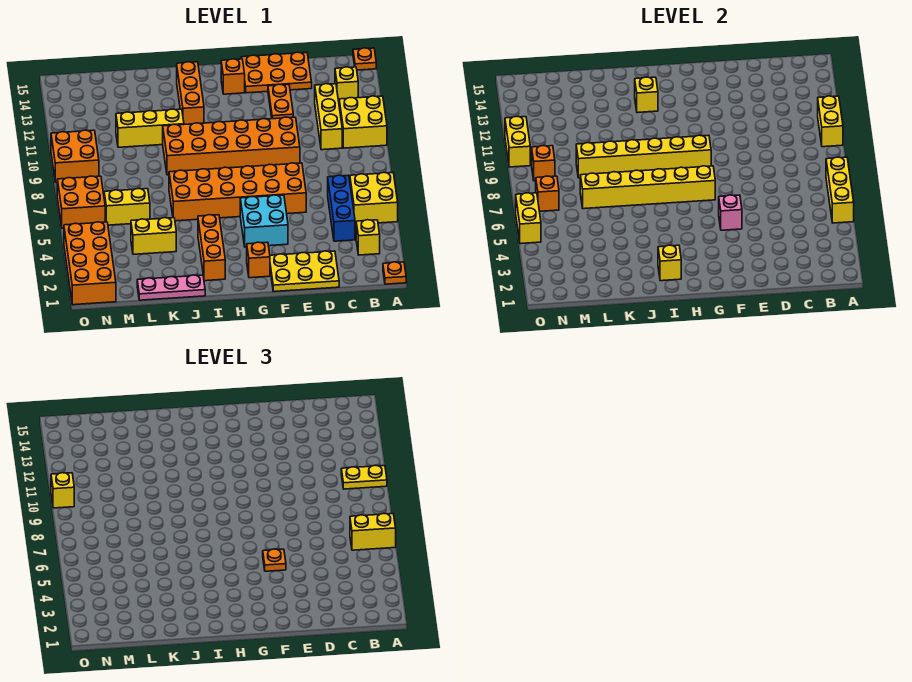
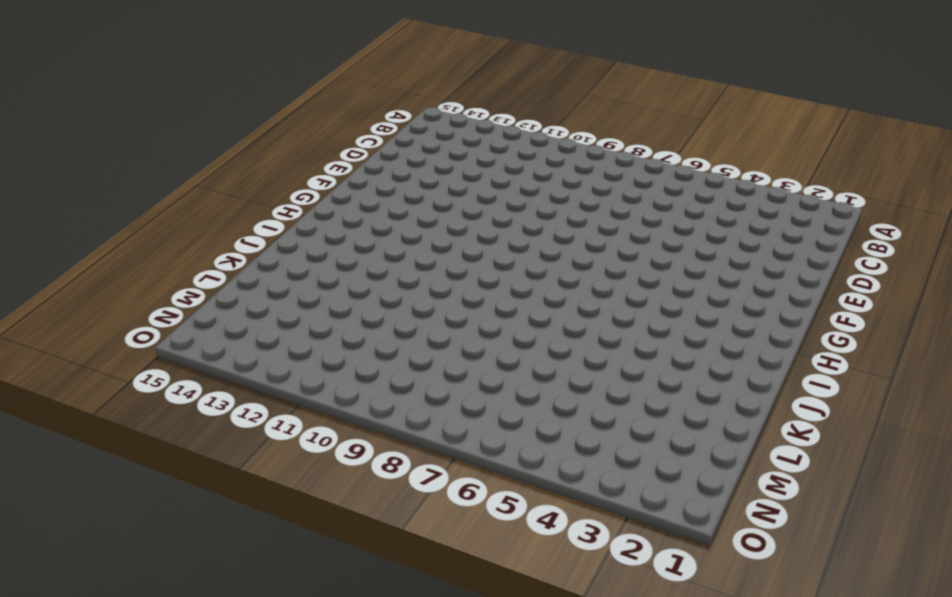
none -> orange plate A1 level 1
none -> yellow brick A5:B6 level 1
none -> yellow brick A10:B11 level 1
none -> orange plate A15 level 1

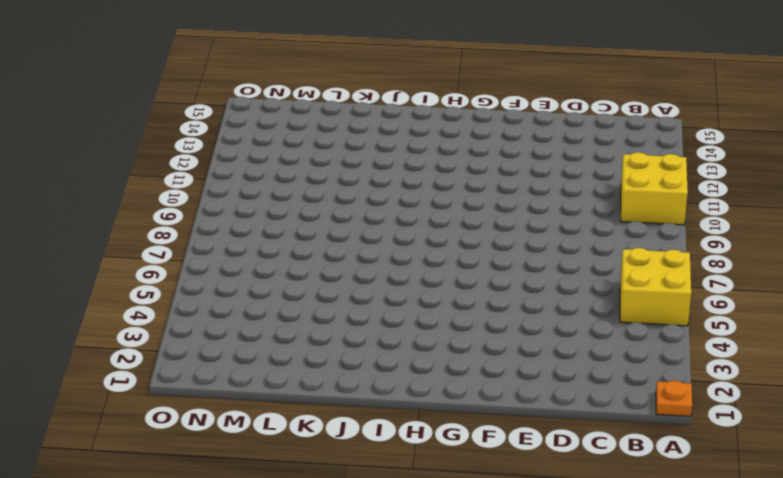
none -> orange plate A15 level 1
none -> yellow brick B3 level 1
none -> yellow brick B13 level 1
none -> blue brick C4:C6 level 1

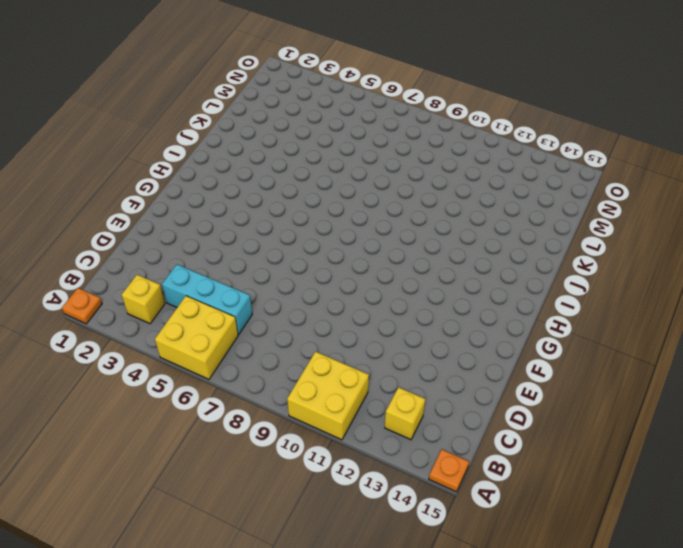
cyan brick C4:C6 level 1 -> blue brick C4:C6 level 1
none -> yellow brick C10:C12 level 1
none -> yellow plate D1:F2 level 1
none -> orange plate D14:F15 level 1
none -> orange brick E6:J7 level 1

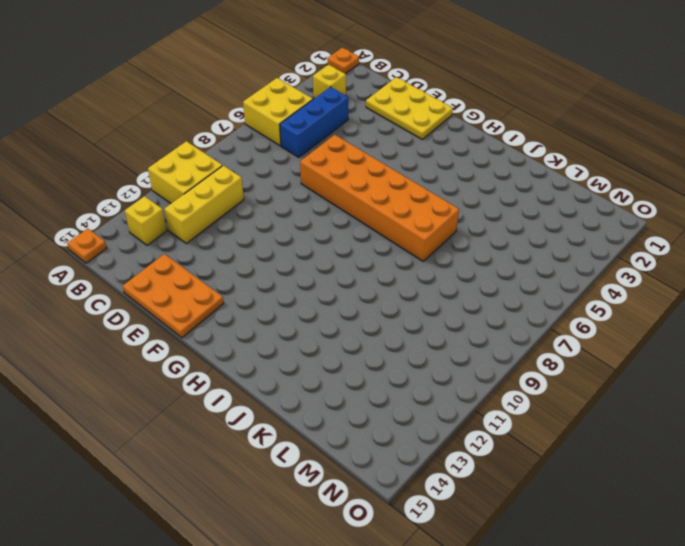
none -> orange brick E9:J10 level 1
none -> orange plate E12:E13 level 1
none -> cyan brick F4:G5 level 1
none -> orange brick G2 level 1

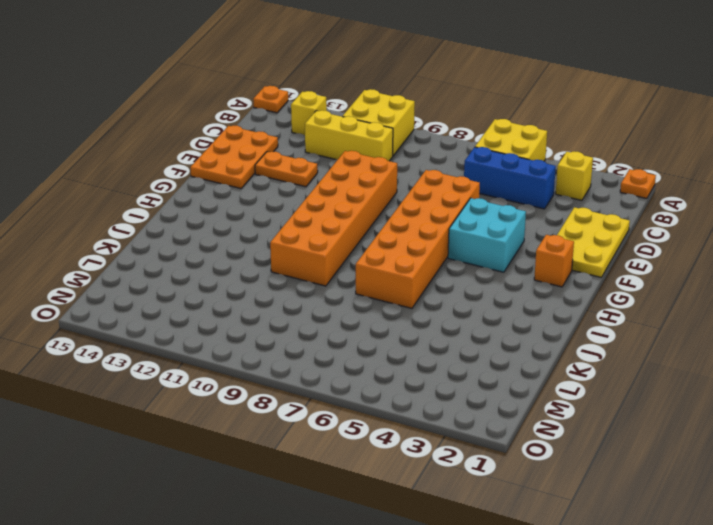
none -> orange brick G14 level 1
none -> orange brick I2:I4 level 1
none -> orange brick I12:I14 level 1
none -> pink plate J1:L1 level 1

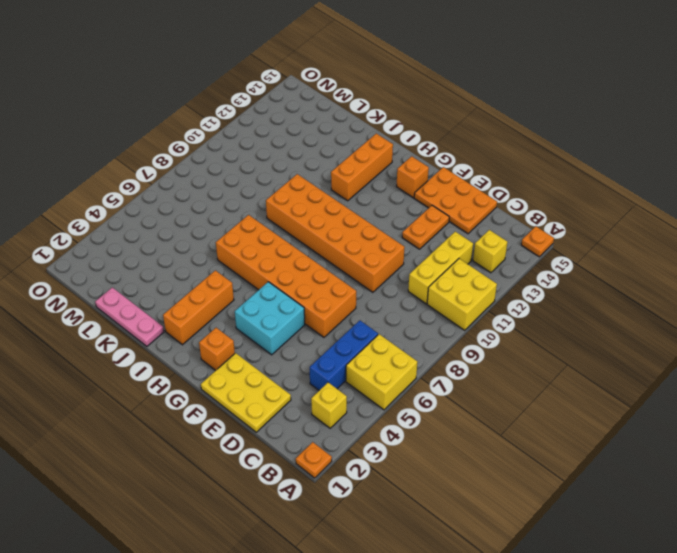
none -> yellow brick J11:L11 level 1
none -> yellow brick K4:L4 level 1
none -> yellow brick L6:M6 level 1
none -> orange brick N1:O4 level 1

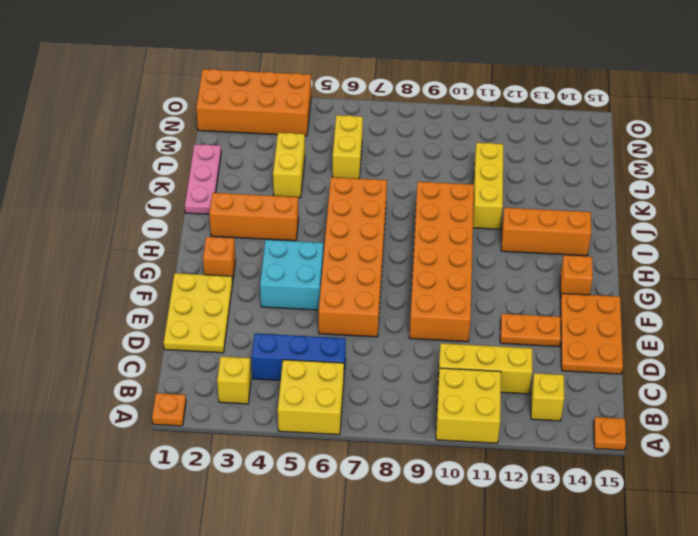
none -> orange brick N6:O7 level 1
none -> orange brick N9:O10 level 1
none -> yellow brick A5:A7 level 2
none -> yellow brick A10:A11 level 2

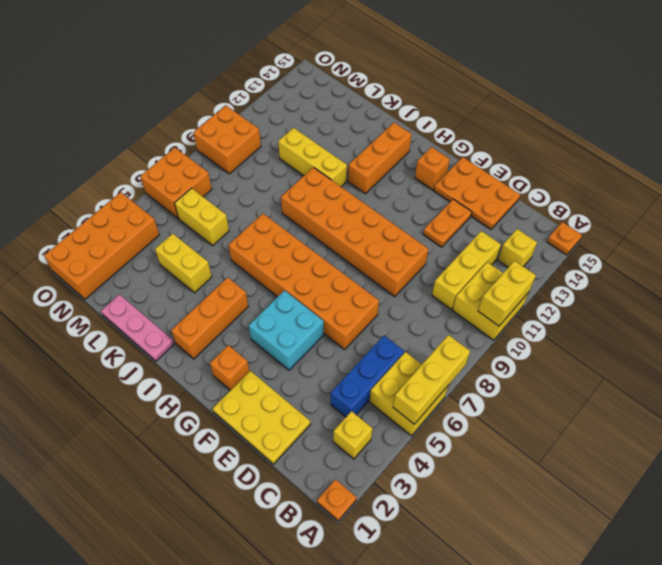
none -> pink brick F5 level 2
none -> yellow brick G7:L7 level 2
none -> yellow brick G9:L9 level 2
none -> yellow brick I2 level 2

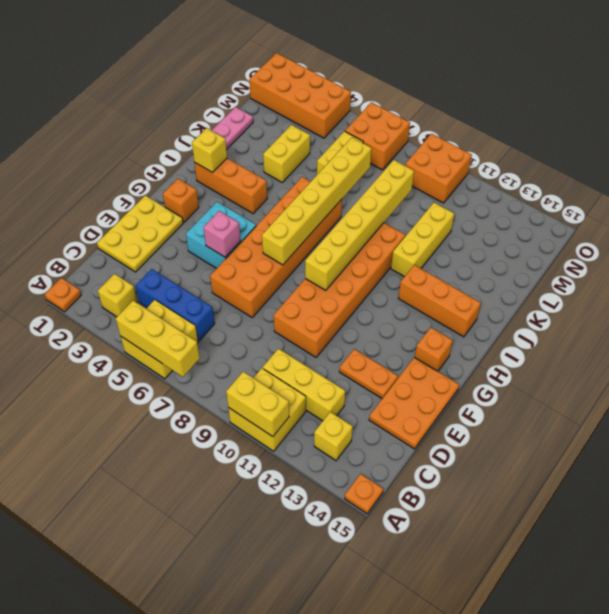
none -> yellow brick I13 level 2
none -> orange brick N7 level 2
none -> orange brick N9 level 2
none -> yellow brick O5:O6 level 2

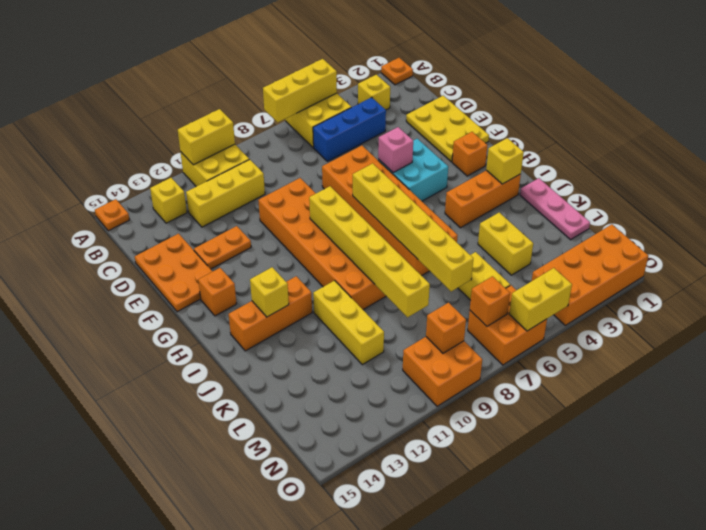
none -> yellow brick O10:O11 level 2
none -> yellow brick A6:B6 level 3
none -> yellow plate A10:B10 level 3
none -> orange plate F5 level 3

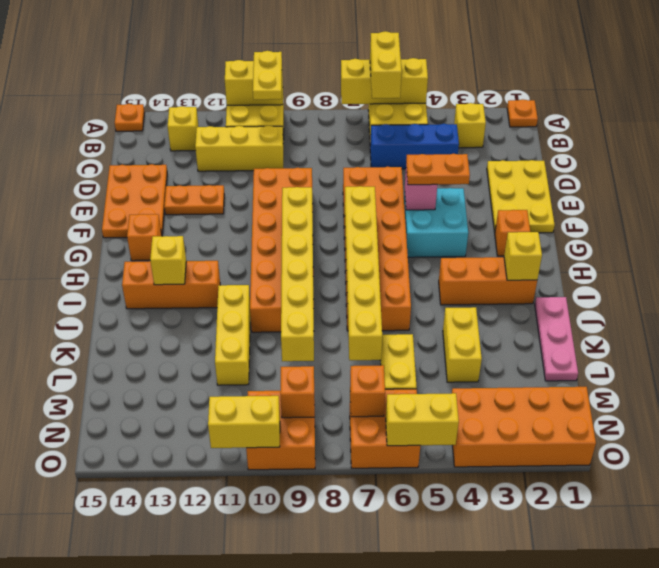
orange plate F4:F5 level 3 -> orange plate F5 level 3
none -> yellow brick O10 level 3

